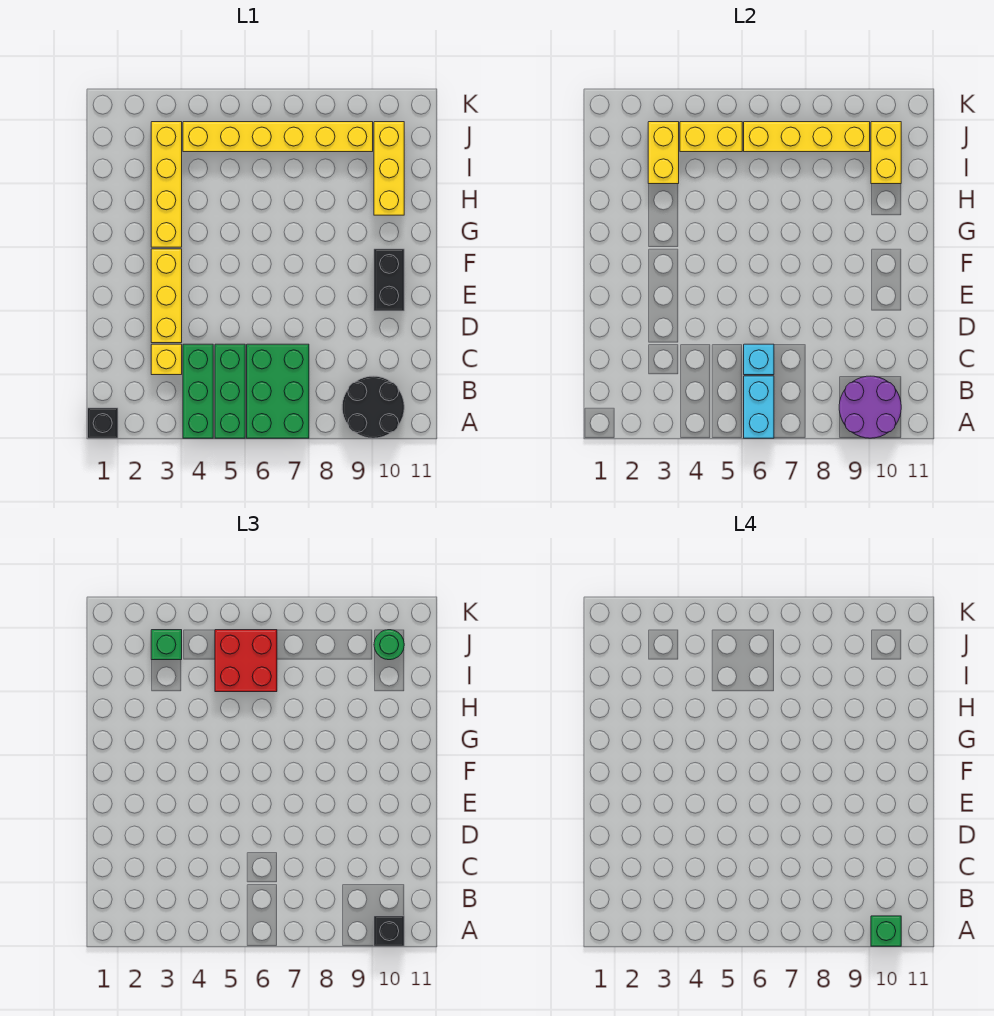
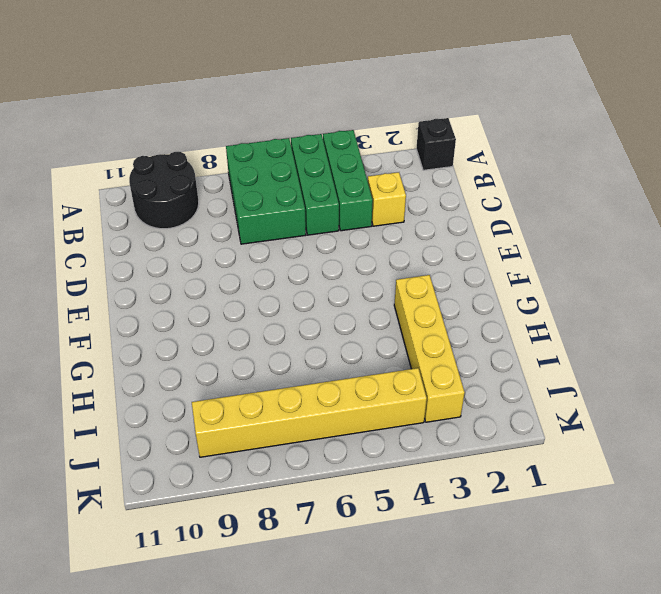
none -> yellow brick D3:F3 level 1
none -> black brick E10:F10 level 1
none -> yellow brick H10:J10 level 1

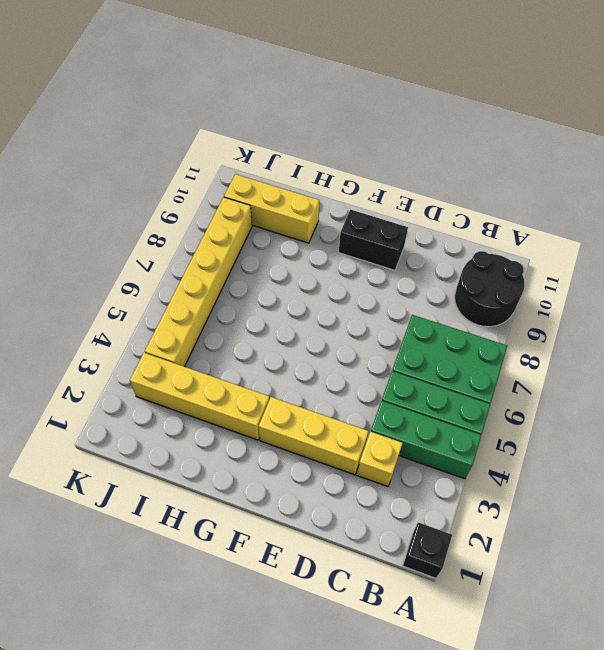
none -> cyan brick A6:B6 level 2
none -> purple round brick A9:B10 level 2
none -> cyan brick C6 level 2

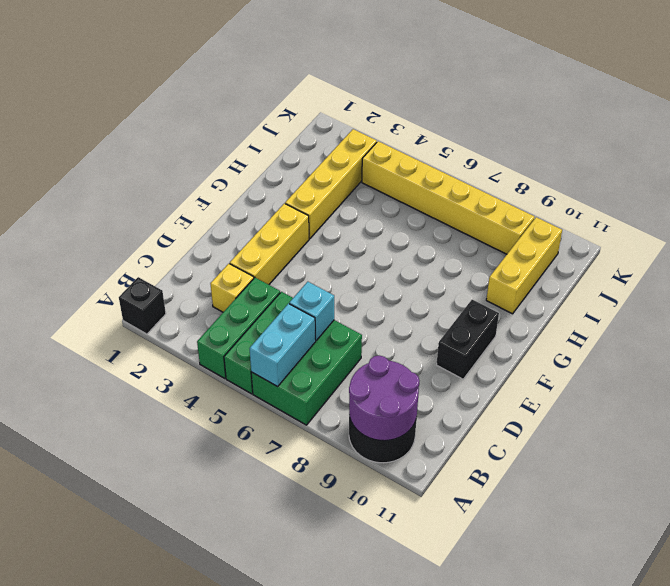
none -> yellow brick I3:J3 level 2
none -> yellow brick I10:J10 level 2
none -> yellow brick J4:J5 level 2

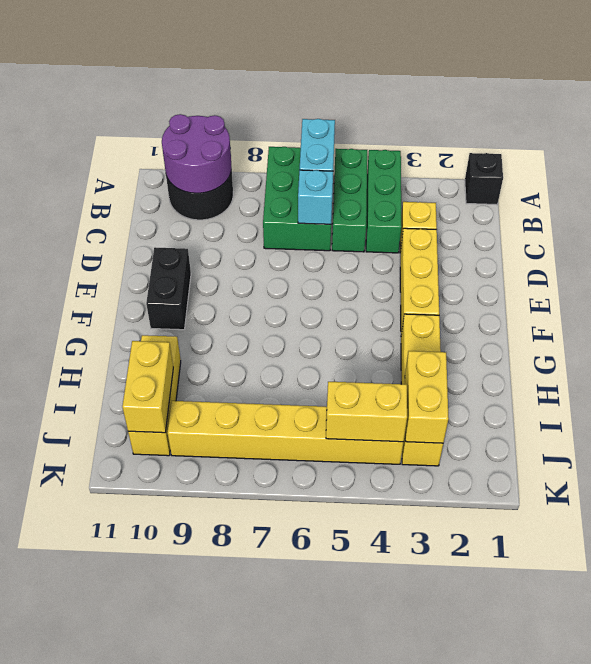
none -> yellow brick J6:J9 level 2
none -> black brick A10 level 3
none -> red brick I5:J6 level 3

